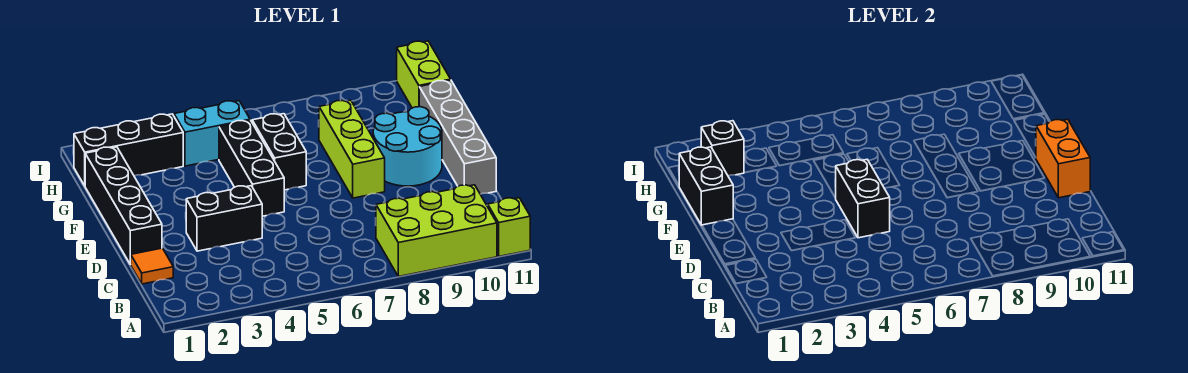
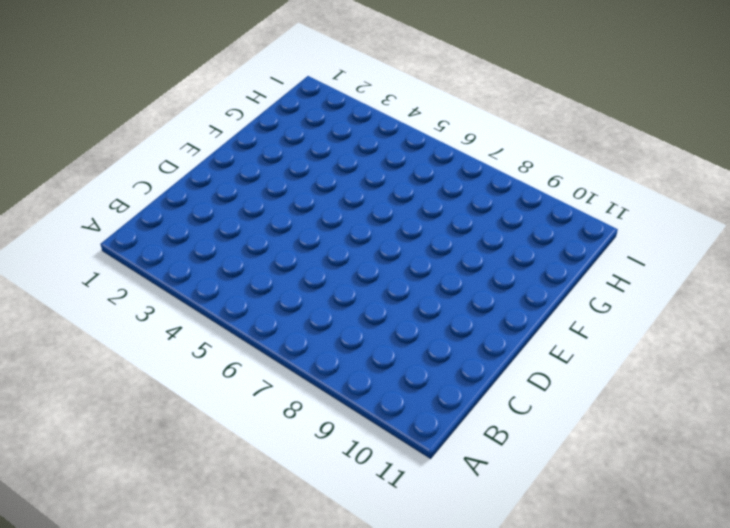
none -> lime brick A8:B10 level 1
none -> lime brick A11 level 1
none -> orange tile C1 level 1

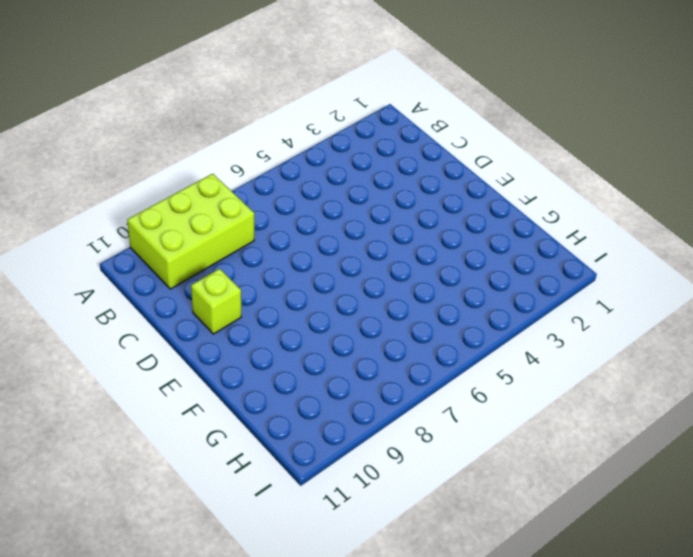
lime brick D10 level 1 -> lime brick A11 level 1
none -> orange tile C1 level 1
none -> black brick D1:G1 level 1
none -> black brick D3:D4 level 1

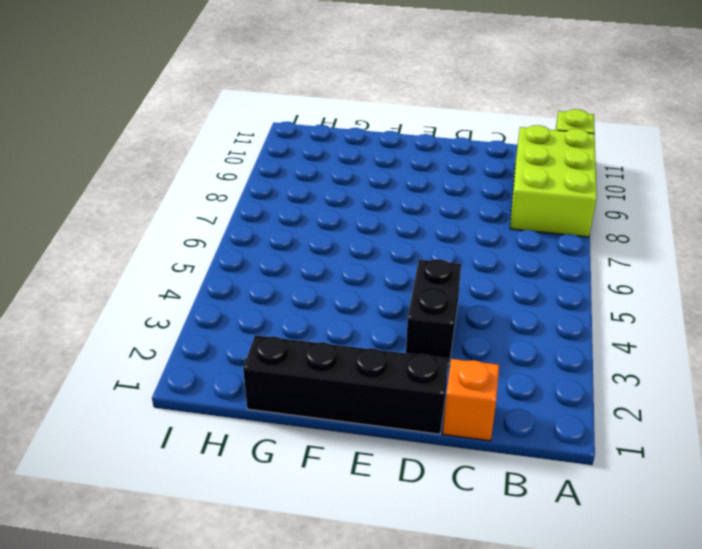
orange brick C1 level 1 -> orange tile C1 level 1
none -> grey brick D11:G11 level 1
none -> black brick E5:G5 level 1
none -> lime brick E8:G8 level 1

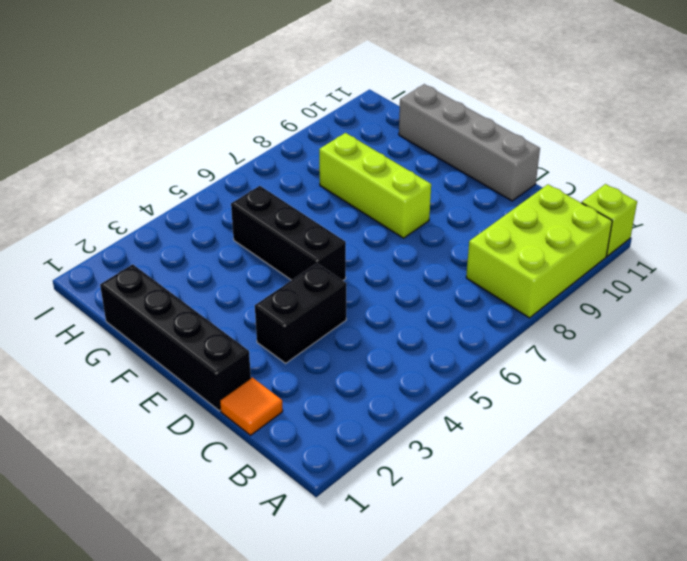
none -> cyan round brick E9:F10 level 1
none -> black brick F6:G6 level 1
none -> black brick H1:H3 level 1

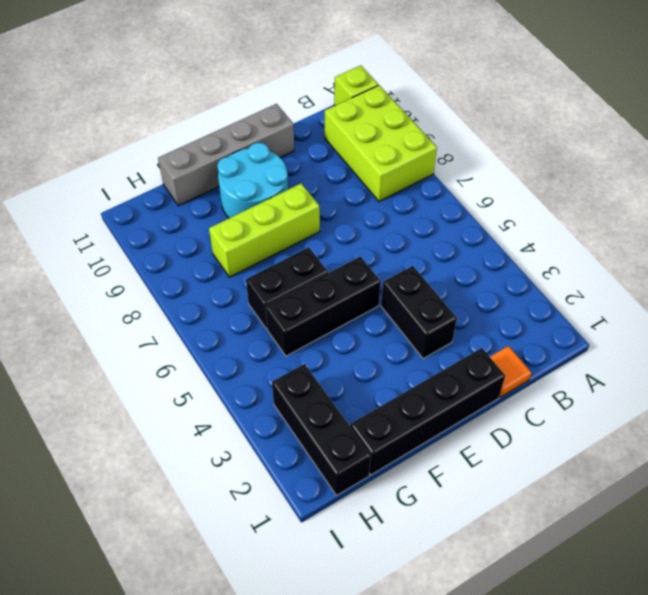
none -> cyan brick H4:H5 level 1
none -> lime brick H11:I11 level 1
none -> black brick D5:E5 level 2

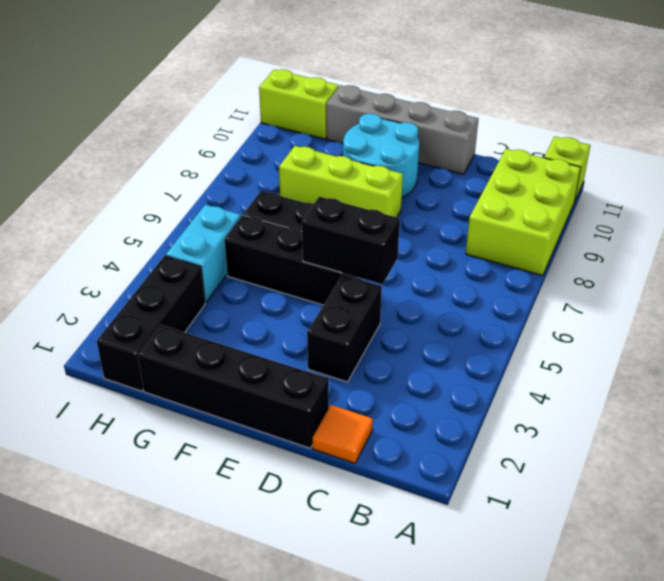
none -> orange brick D11:E11 level 2
none -> black brick F1:G1 level 2
none -> black brick H2 level 2

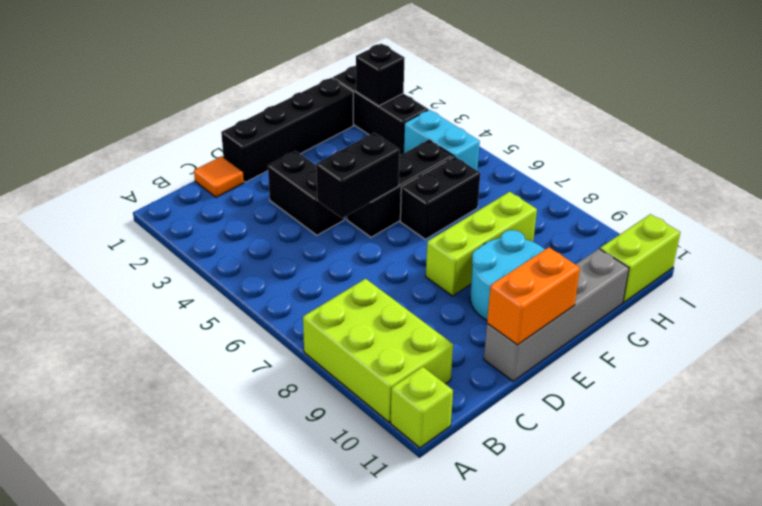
none -> black brick F1:G1 level 2

